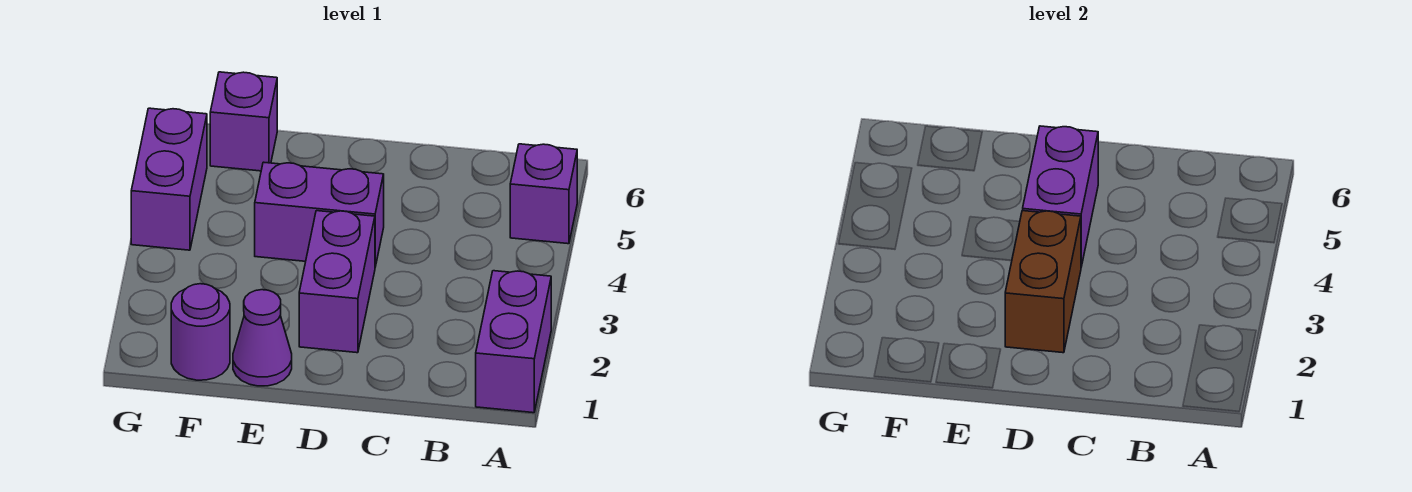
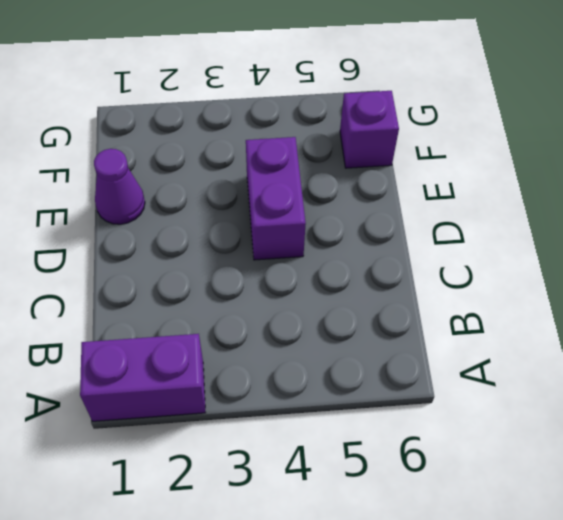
none -> purple brick A5 level 1
none -> purple brick D2:D3 level 1

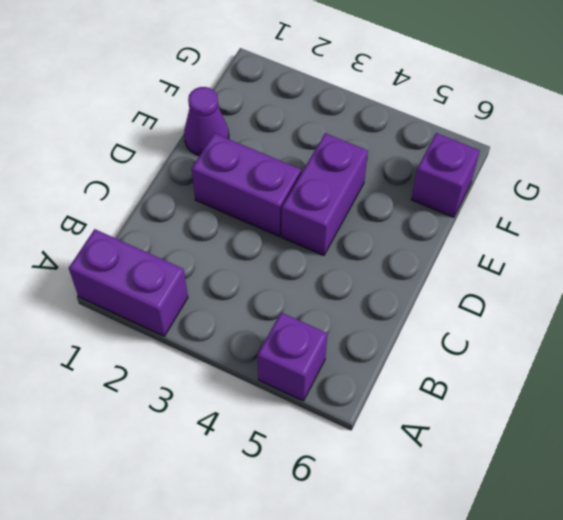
none -> purple round brick F1 level 1
none -> purple brick G4:G5 level 1

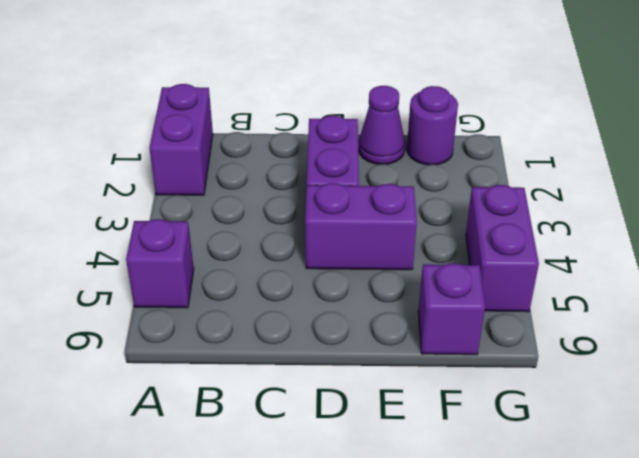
none -> brown brick D2:D3 level 2
none -> purple brick D4:D5 level 2

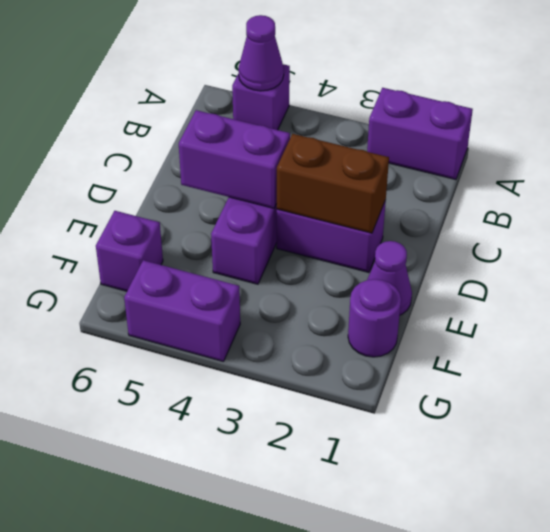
purple cone A5 level 2 -> none

